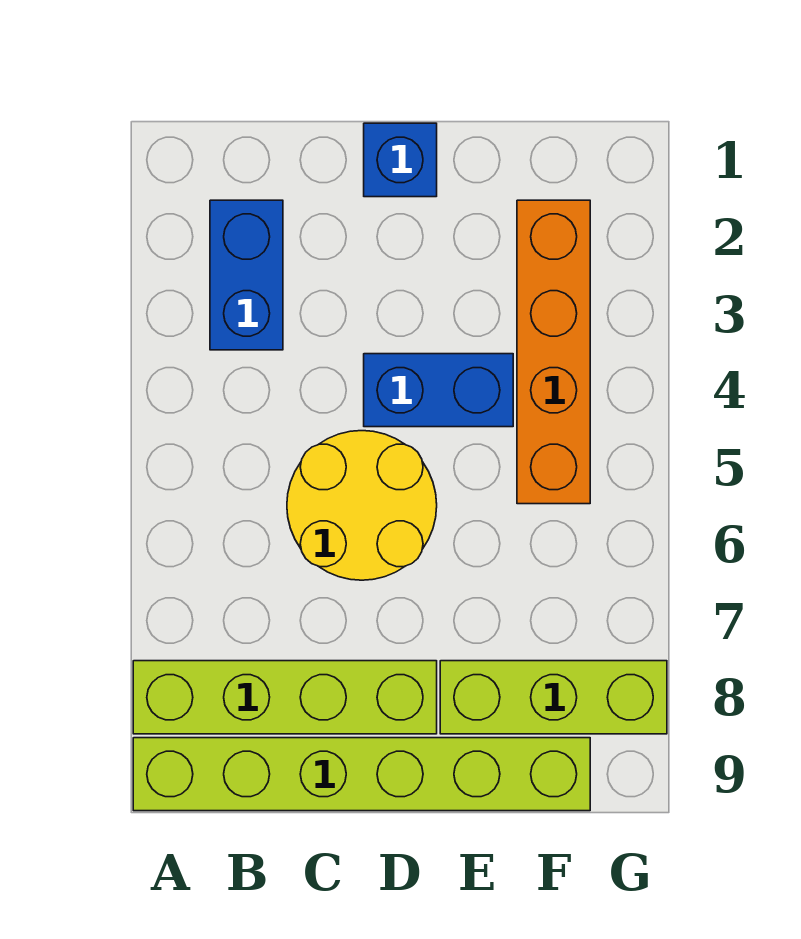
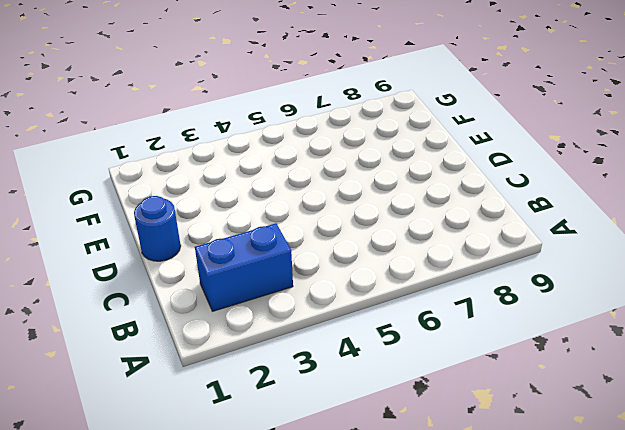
blue round brick D1 level 1 -> blue brick D1 level 1
none -> lime brick A8:D8 level 1
none -> lime brick A9:F9 level 1

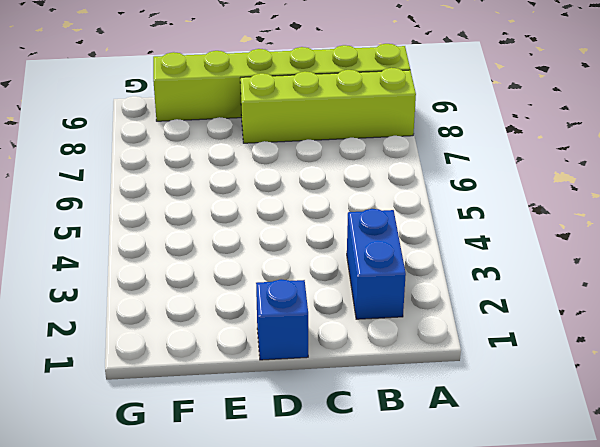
none -> yellow round brick C5:D6 level 1
none -> blue brick D4:E4 level 1

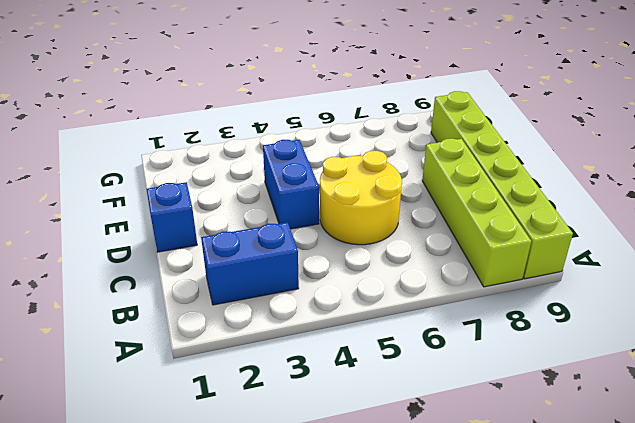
none -> lime brick E8:G8 level 1
none -> orange brick F2:F5 level 1

